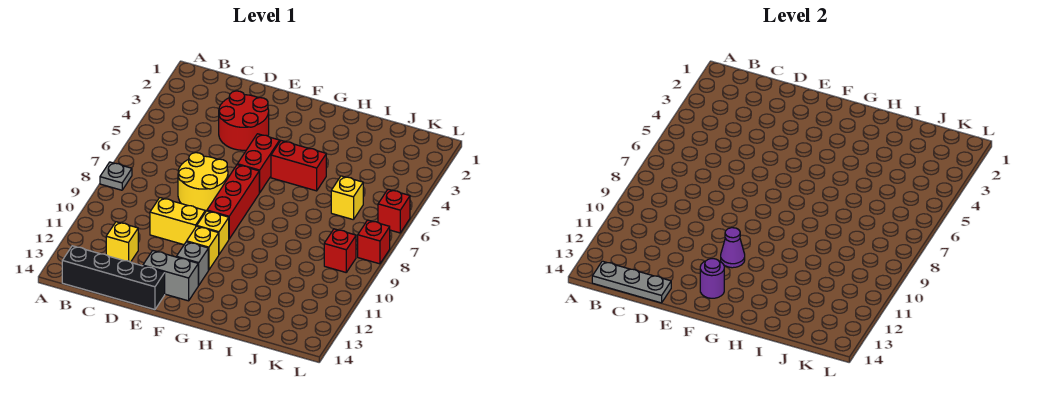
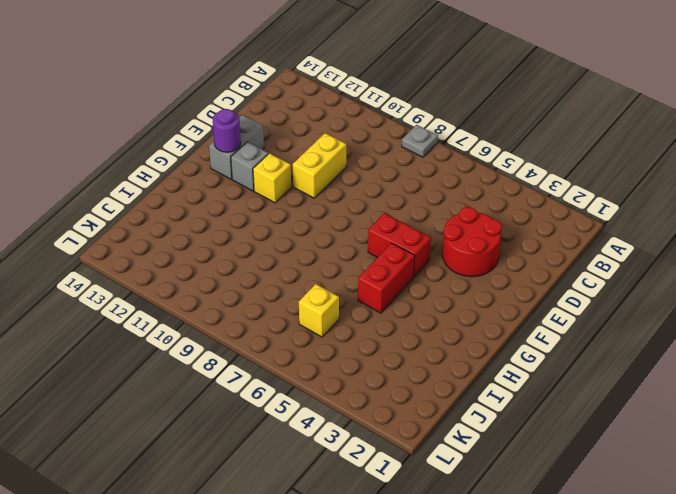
none -> black brick B14:E14 level 1
none -> yellow brick C12 level 1
none -> yellow round brick D7:E8 level 1

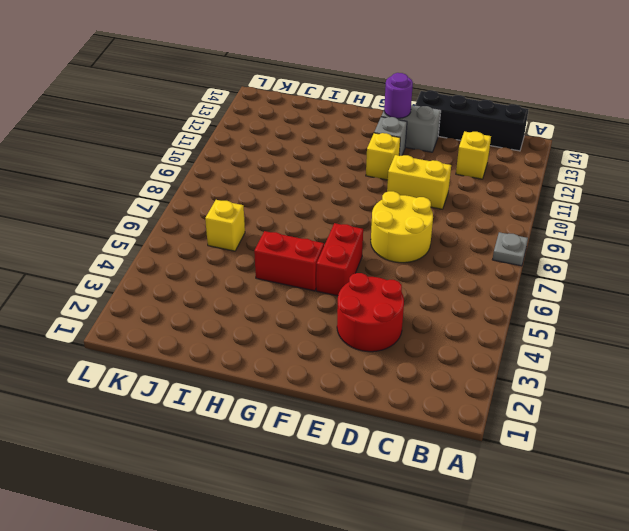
none -> red brick F7:F9 level 1
none -> yellow brick F10 level 1
none -> red brick K9 level 1

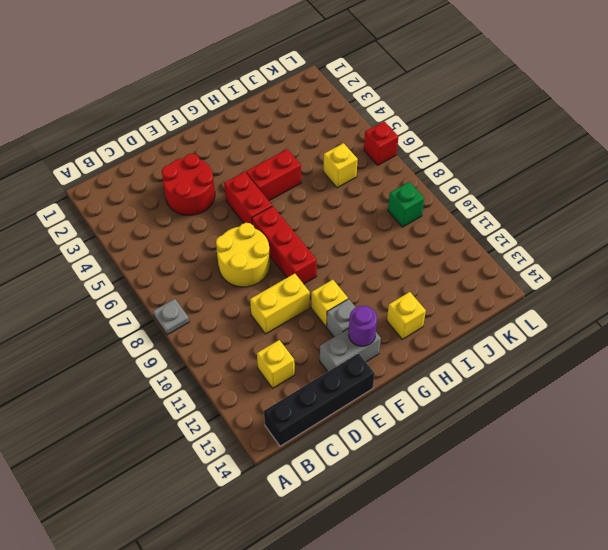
yellow brick H13 level 1 -> yellow brick F10 level 1
green brick K9 level 1 -> red brick K9 level 1
none -> red brick L8 level 1
none -> grey plate B14:D14 level 2
none -> purple cone F11 level 2

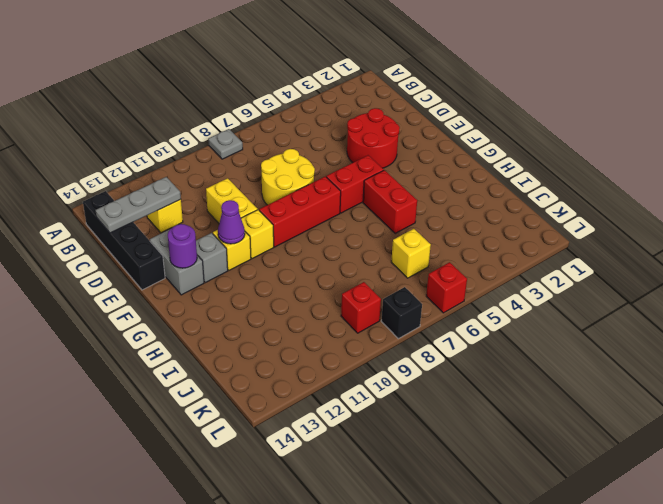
grey plate C12:C14 level 2 -> grey plate B14:D14 level 2
black brick L8 level 1 -> red brick L8 level 1

